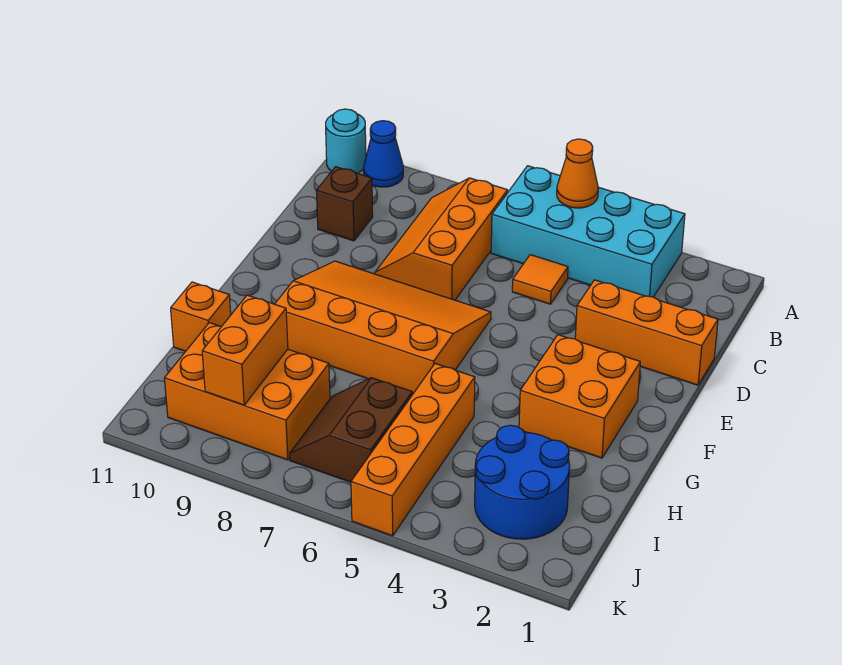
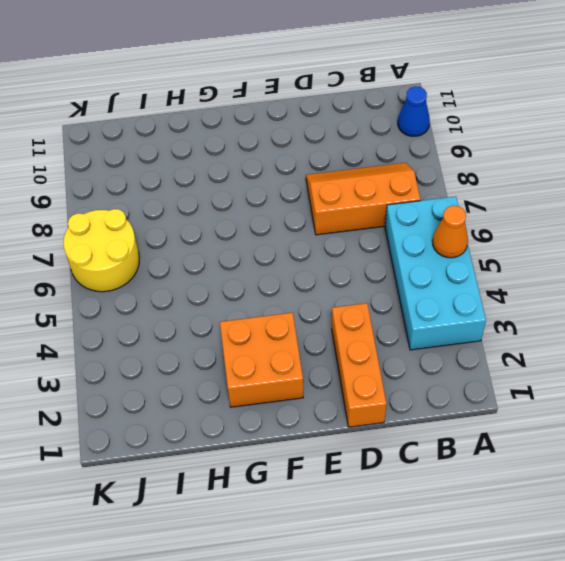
yellow round brick J6:K7 level 1 -> brown slope I6:J7 level 1 top 6
none -> cyan round brick A11 level 1
none -> orange tile C5 level 1
none -> brown brick C10 level 1

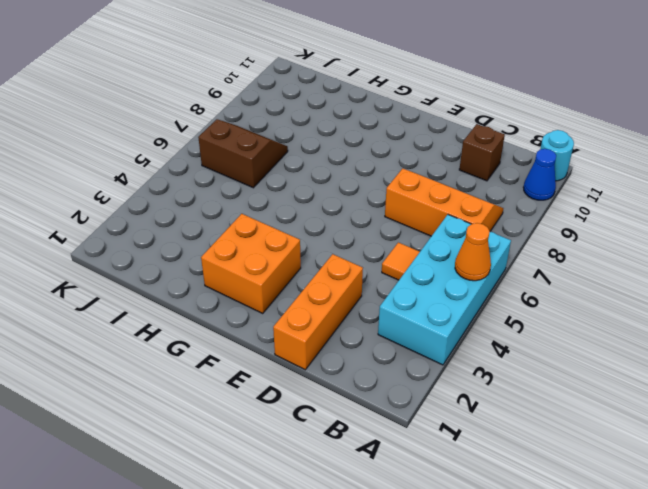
none -> orange slope E6:G9 level 1 top G
none -> orange brick H5:K5 level 1
none -> orange brick H11 level 1

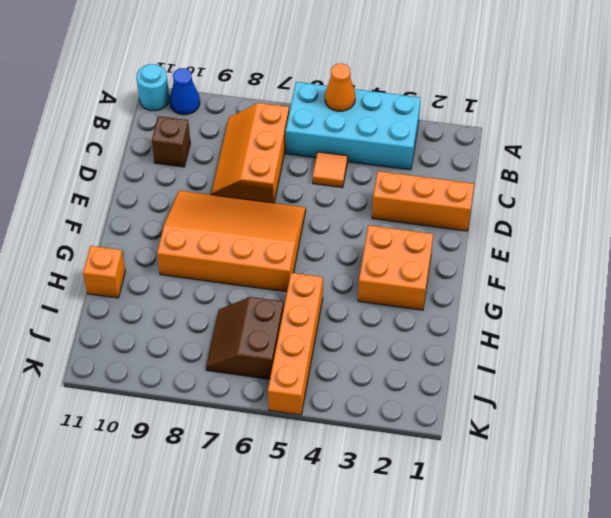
none -> blue round brick I2:J3 level 1
none -> orange brick I8:J10 level 1
none -> orange brick I9:J9 level 2

